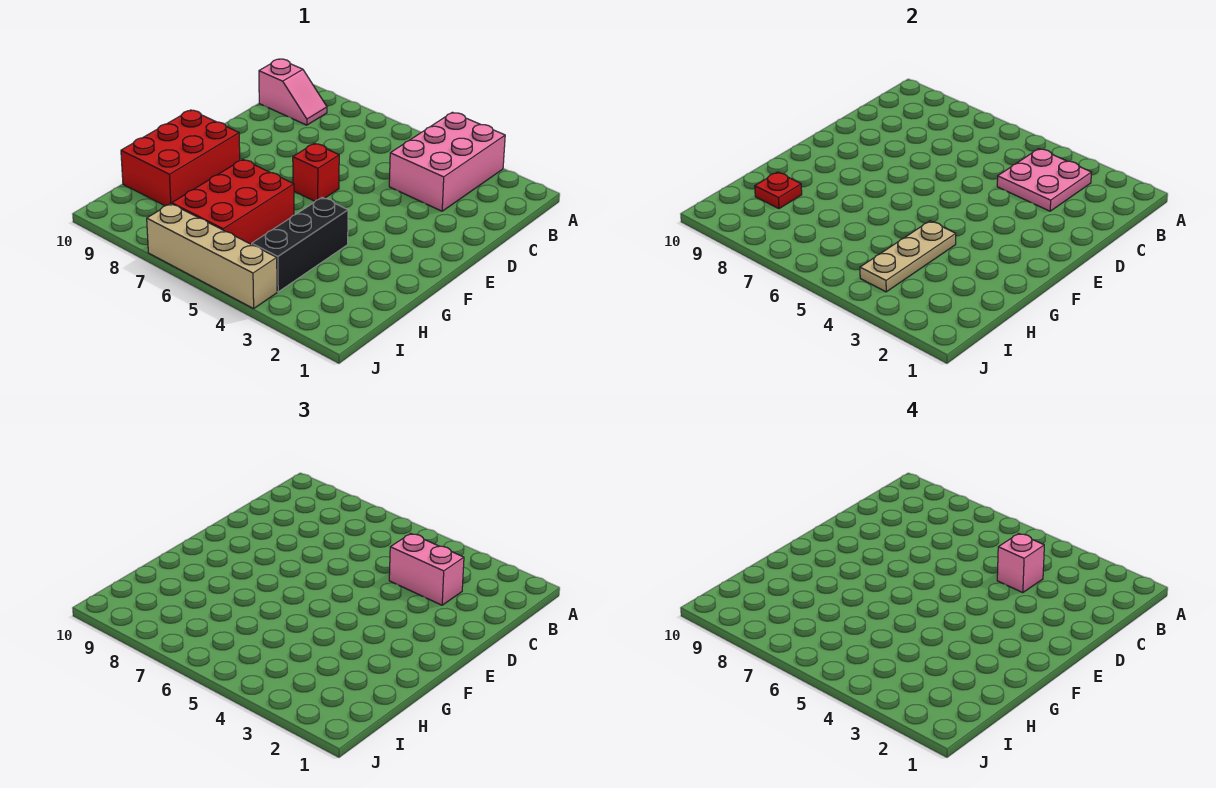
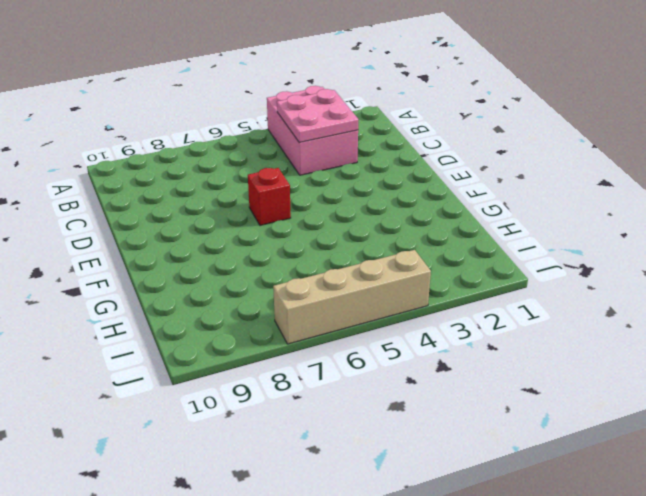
none -> pink slope B9:B10 level 1 top 10
none -> red brick F9:H10 level 1
none -> black brick G4:I4 level 1

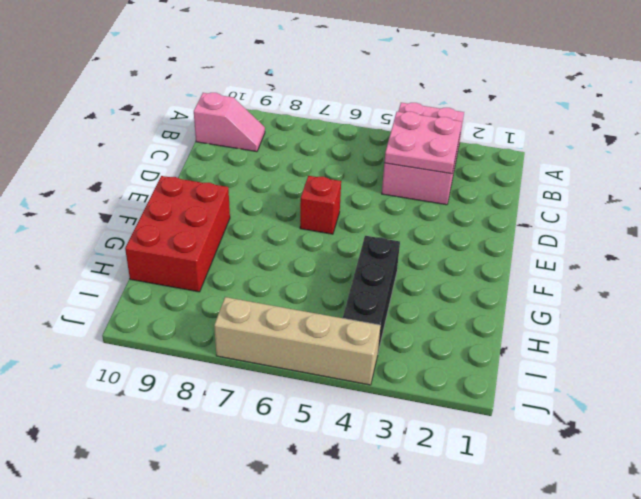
none -> red brick G6:I7 level 1
none -> tan plate G4:I4 level 2
none -> red plate H9 level 2

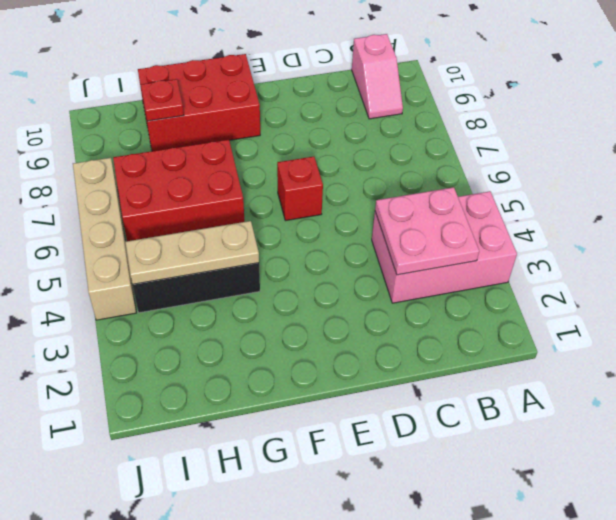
none -> pink brick C3:C4 level 3
none -> pink brick C4 level 4

